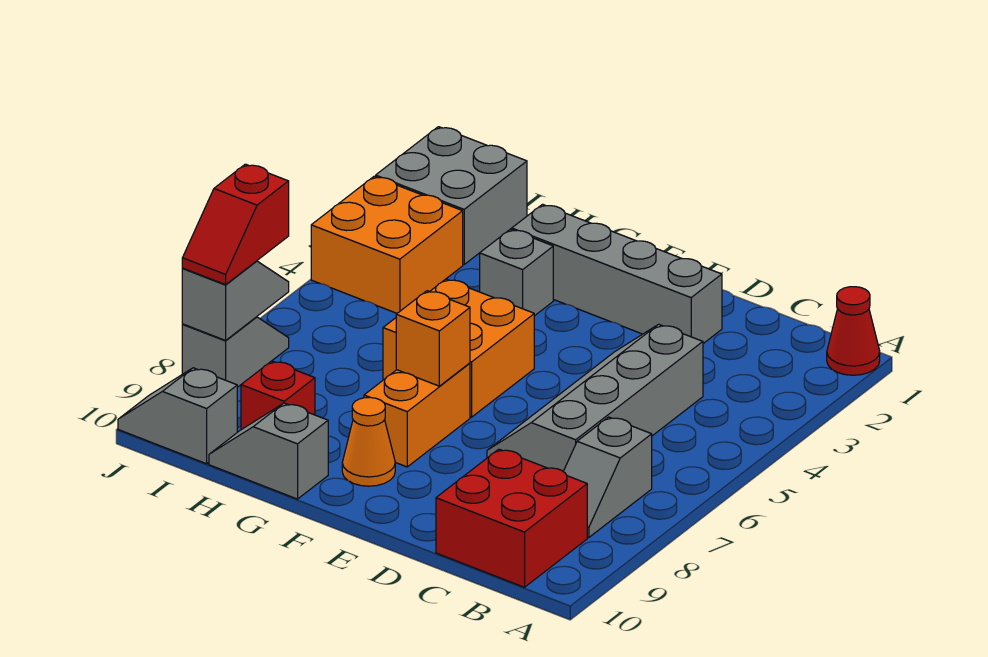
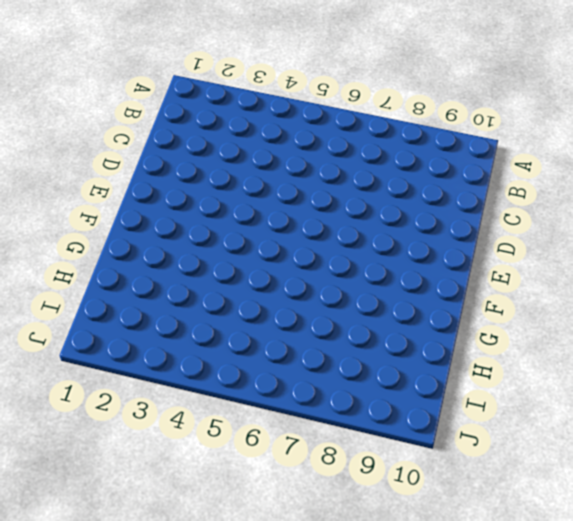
none -> red cone A1 level 1
none -> grey slope B7:B8 level 1 top 7
none -> red brick B9:C10 level 1

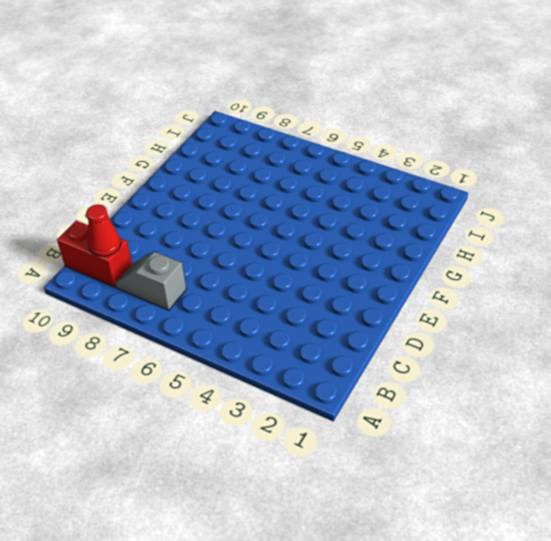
red brick B9:B10 level 1 -> red brick B9:C10 level 1
red cone B9 level 2 -> red cone A1 level 1
none -> grey slope C4:D7 level 1 top C
none -> grey brick D2:G2 level 1
none -> orange brick F5:G6 level 1

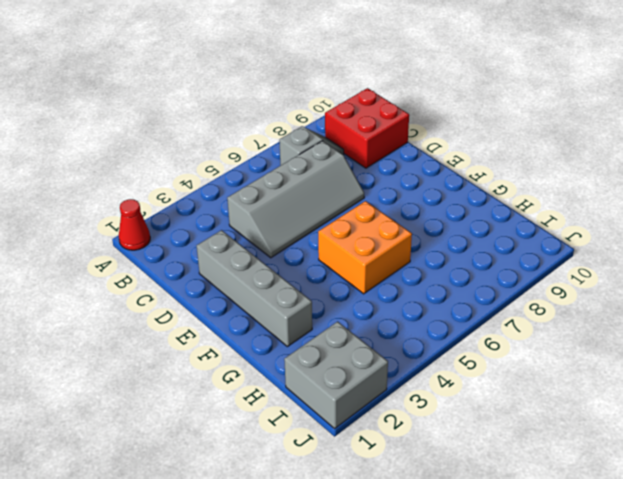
none -> orange brick F7:F8 level 1
none -> orange cone F9 level 1
none -> grey brick G3 level 1

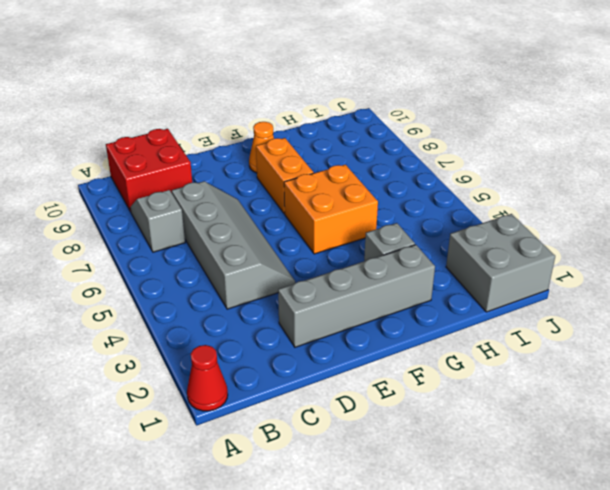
none -> grey slope G10:H10 level 1 top G
none -> red brick H9 level 1
none -> orange brick I3:J4 level 1

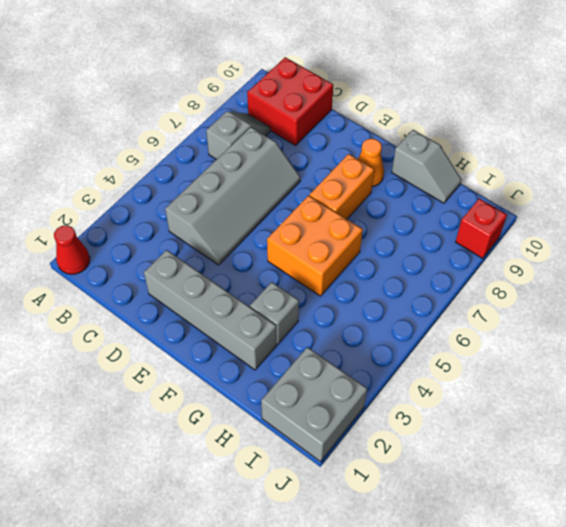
red brick J9 level 1 -> red brick H9 level 1
none -> orange brick I3:J4 level 1
none -> grey slope I10:J10 level 1 top I
none -> grey slope J7:J8 level 1 top 8

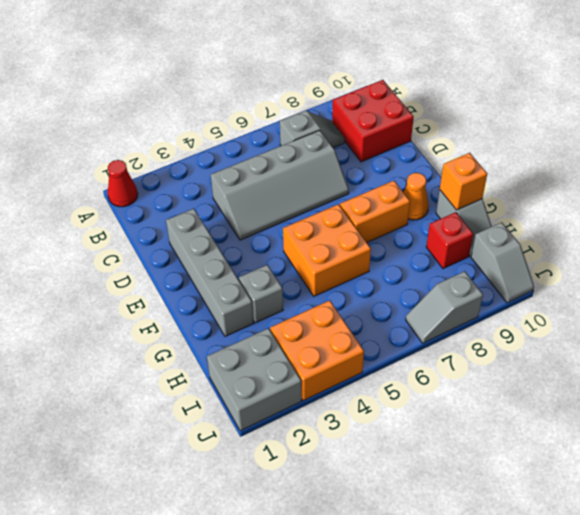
orange brick G10 level 2 -> orange brick F7 level 2
none -> grey slope J7:J8 level 2 top 8
none -> red slope J7:J8 level 3 top 7

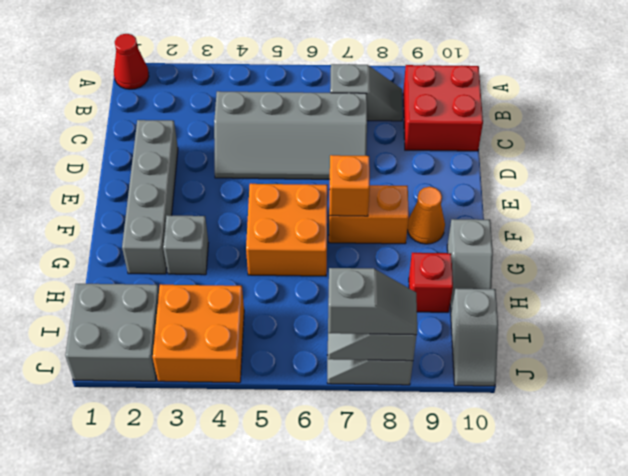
grey slope J7:J8 level 3 top 7 -> red slope J7:J8 level 3 top 7

